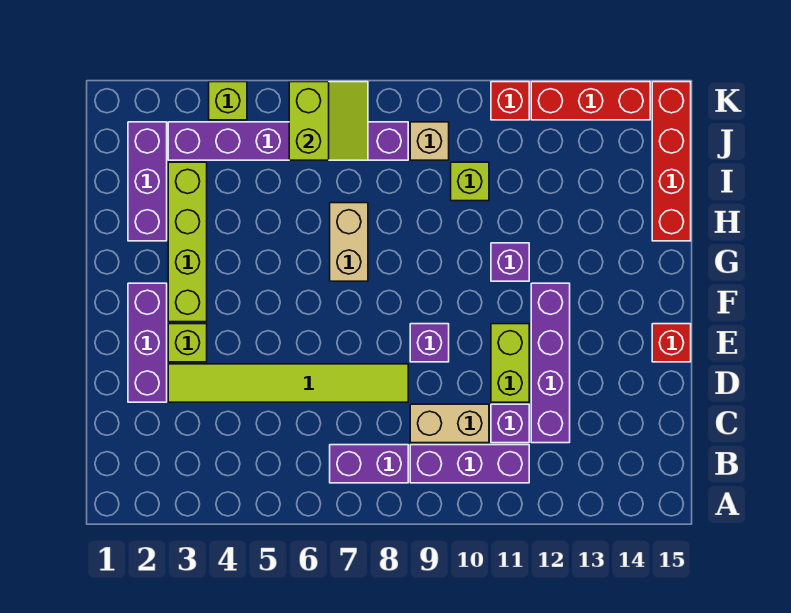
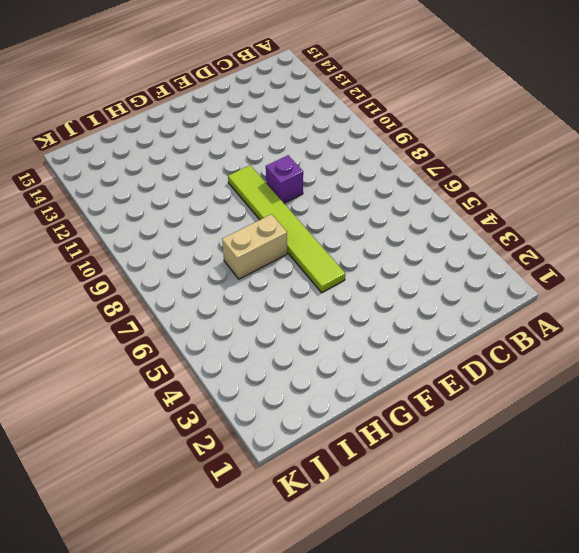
lime tile F5:F10 level 1 -> lime tile D3:D8 level 1
none -> purple brick B7:B8 level 1
none -> purple brick B9:B11 level 1
none -> tan brick C9:C10 level 1

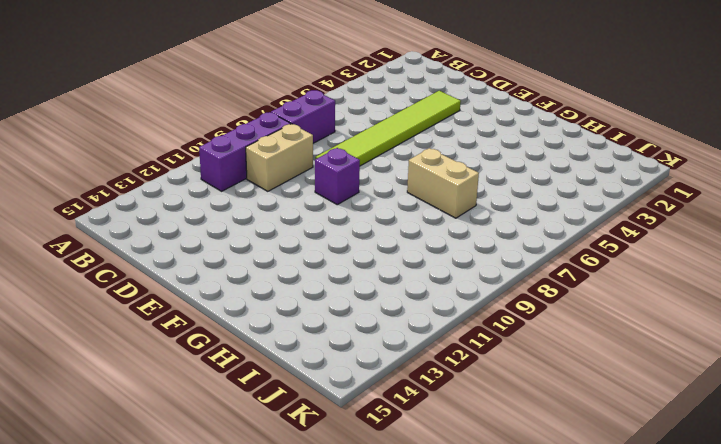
none -> purple brick C11 level 1
none -> purple brick C12:F12 level 1
none -> purple brick D2:F2 level 1

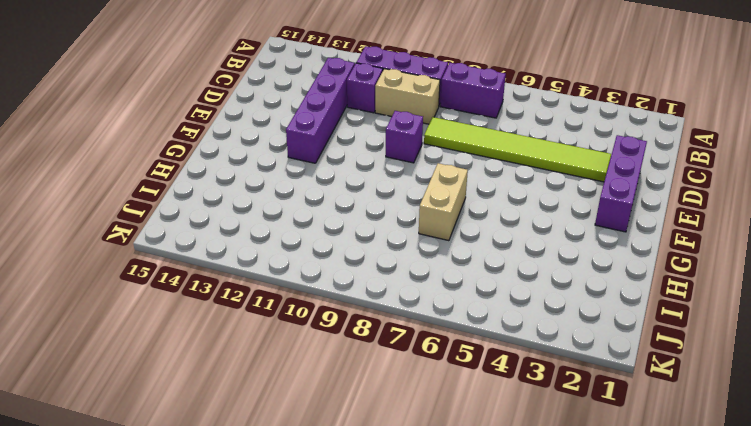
none -> lime brick D11:E11 level 1
none -> lime brick E3 level 1
none -> red brick E15 level 1

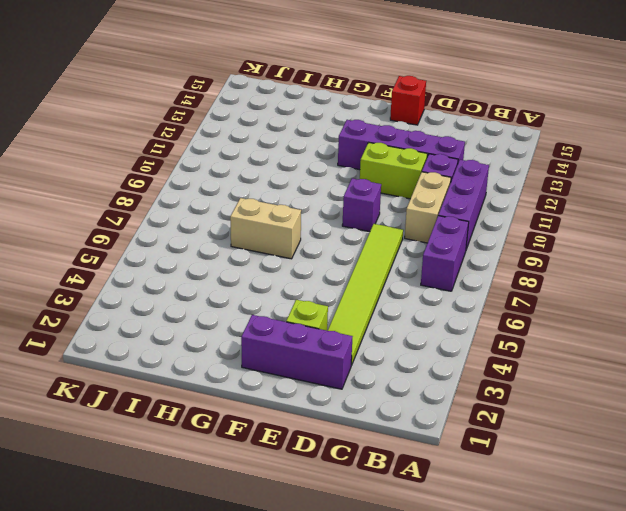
none -> lime brick F3:I3 level 1
none -> purple brick G11 level 1
none -> purple brick H2:J2 level 1

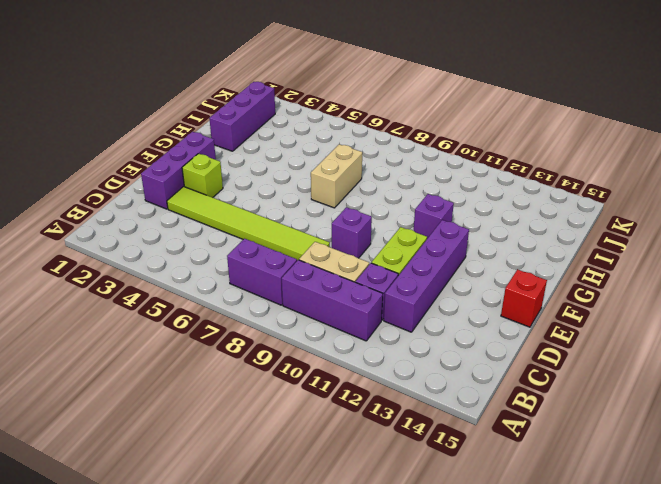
none -> lime brick F3:I3 level 1
none -> red brick H15:K15 level 1
none -> lime brick I10 level 1

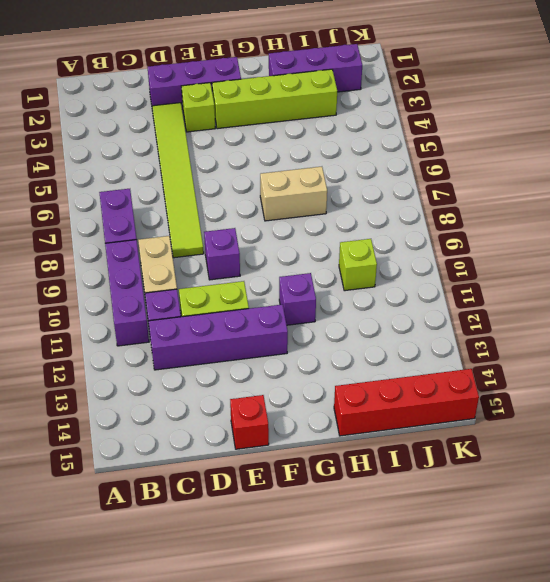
none -> purple brick J3:J8 level 1
none -> tan brick J9 level 1
none -> lime brick K4 level 1

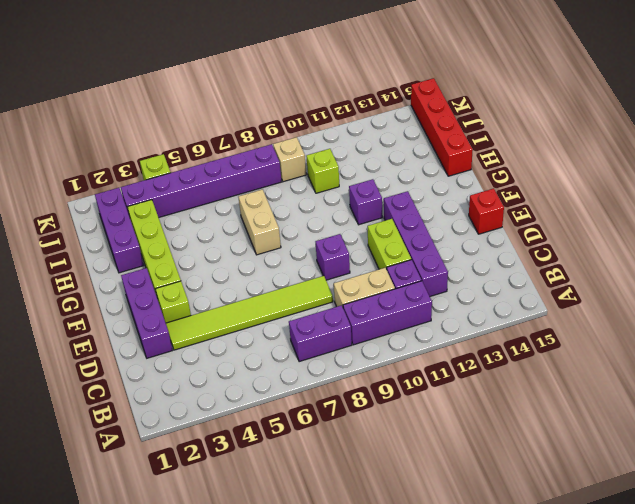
none -> red brick K11 level 1
none -> red brick K12:K14 level 1
none -> lime slope J6:K7 level 2 top 6

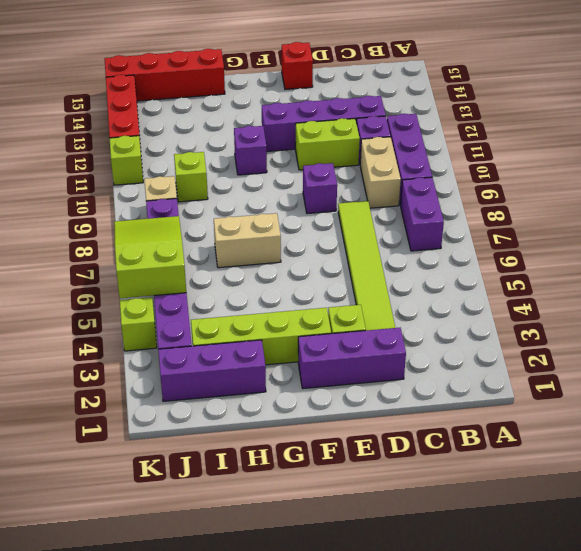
lime slope J5:K7 level 2 top 5 -> lime slope J6:K7 level 2 top 6
lime brick K11 level 1 -> red brick K11 level 1

